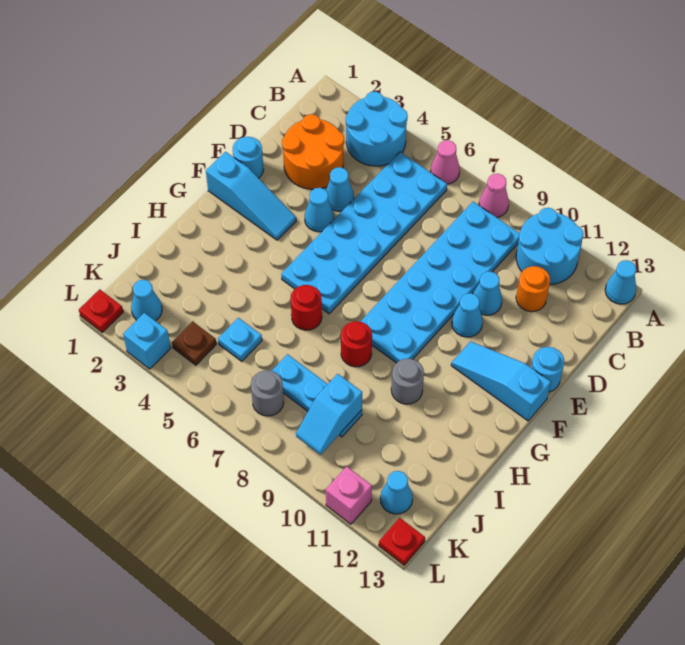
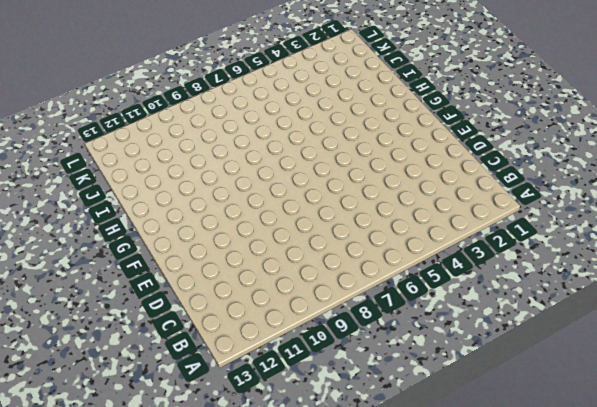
none -> cyan round brick A3:B4 level 1
none -> pink cone A6 level 1
none -> pink cone A8 level 1
none -> cyan round brick A10:B11 level 1

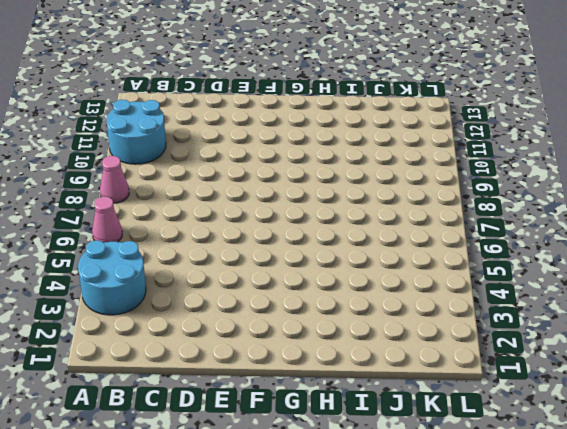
none -> cyan cone A13 level 1
none -> cyan plate B5:G6 level 1
none -> cyan plate B8:G9 level 1
none -> orange round brick C2:D3 level 1

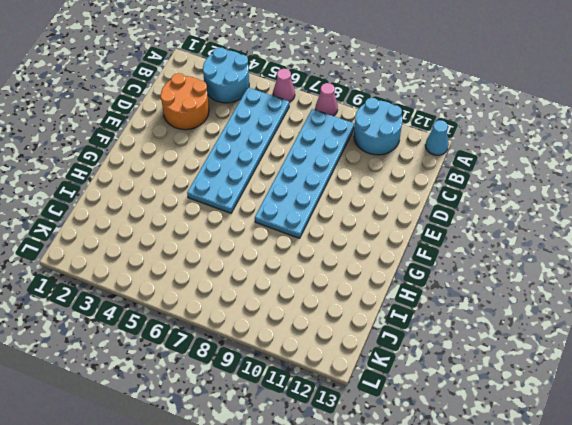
none -> orange round brick C11 level 1
none -> cyan cone D4 level 1
none -> cyan cone D10 level 1
none -> cyan round brick E1 level 1

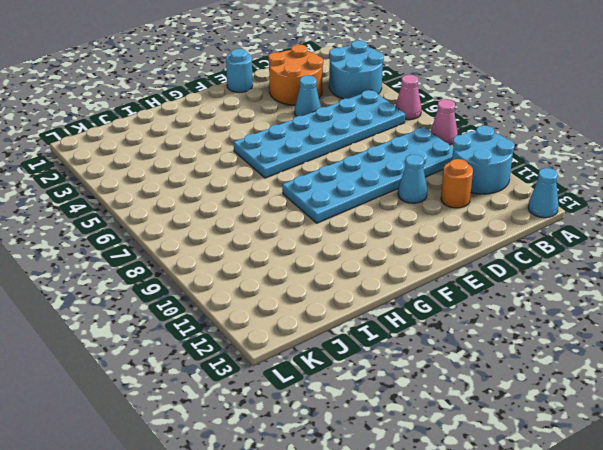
none -> cyan cone E4 level 1
none -> cyan cone E10 level 1
none -> cyan round brick E13 level 1
none -> cyan slope F1:F3 level 1 top 1

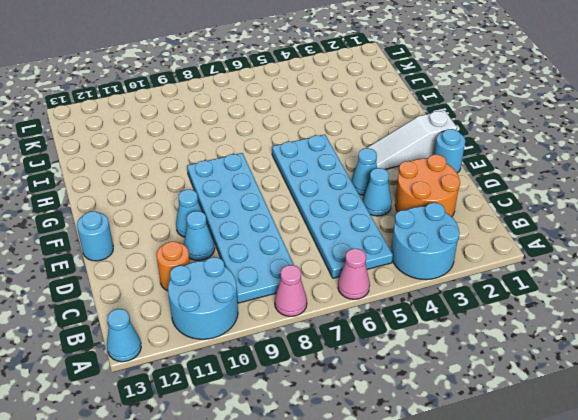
white slope F1:F3 level 1 top 1 -> cyan slope F1:F3 level 1 top 1
none -> cyan slope F11:F13 level 1 top 13
none -> red round brick H6 level 1
none -> red round brick H8 level 1
none -> grey round brick H10 level 1

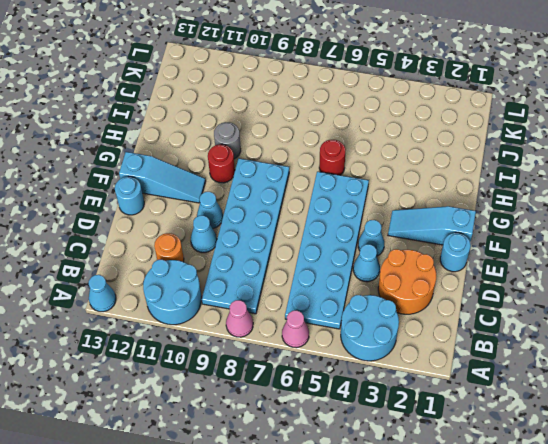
red round brick G10 level 1 -> red round brick H8 level 1
none -> cyan plate J5 level 1
none -> cyan plate J7:J9 level 1
none -> cyan cone K2 level 1
none -> brown plate K4 level 1

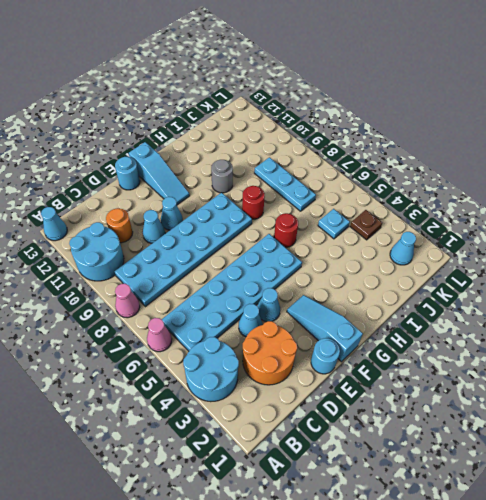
none -> grey round brick K7 level 1
none -> cyan cone K12 level 1
none -> red plate L1 level 1
none -> cyan brick L3 level 1

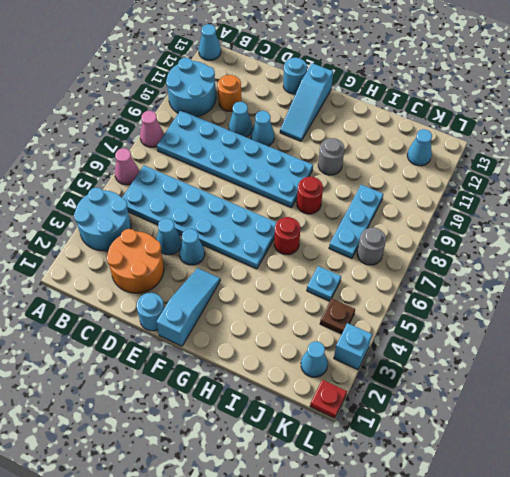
none -> pink brick L11 level 1
none -> red plate L13 level 1
none -> cyan slope J9:K9 level 2 top J

